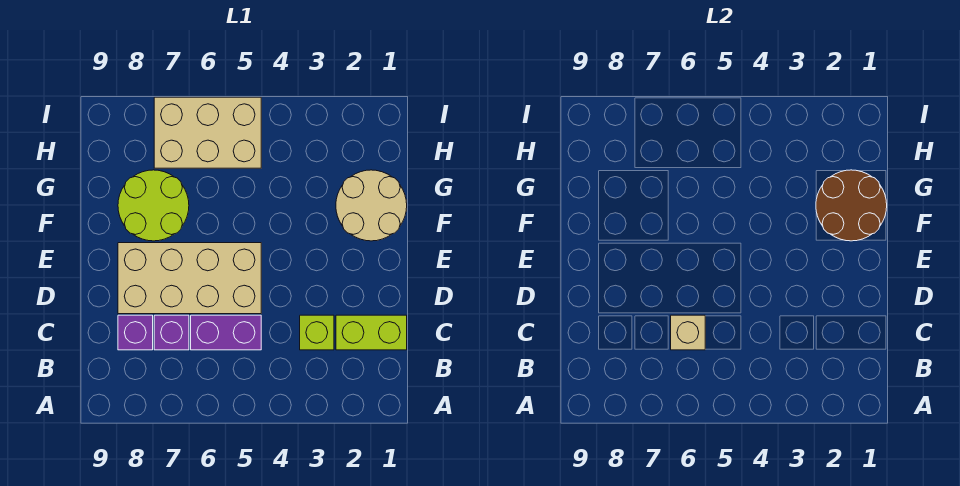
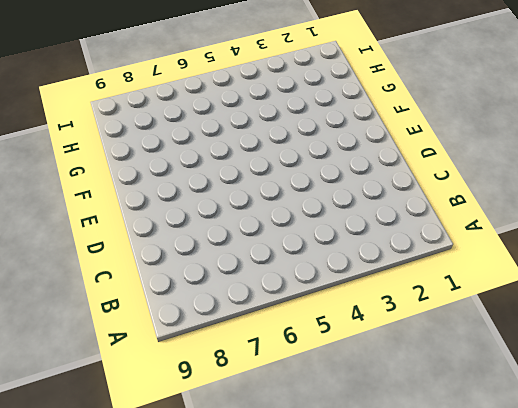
none -> lime brick C1:C2 level 1
none -> lime brick C3 level 1

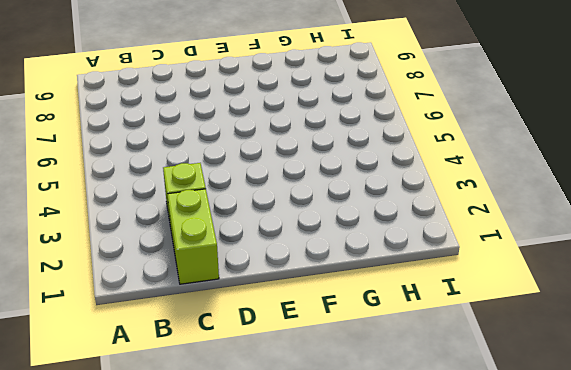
none -> purple brick C5:C6 level 1
none -> purple brick C7 level 1

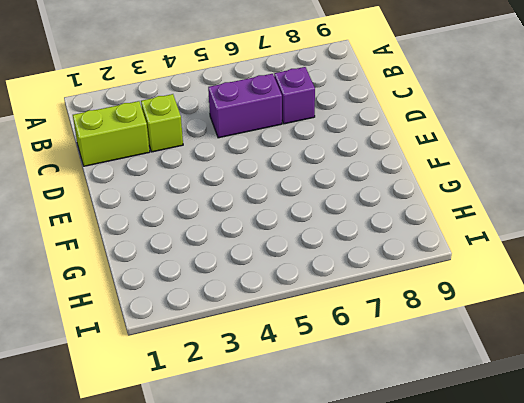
none -> purple brick C8 level 1
none -> tan brick D5:E8 level 1

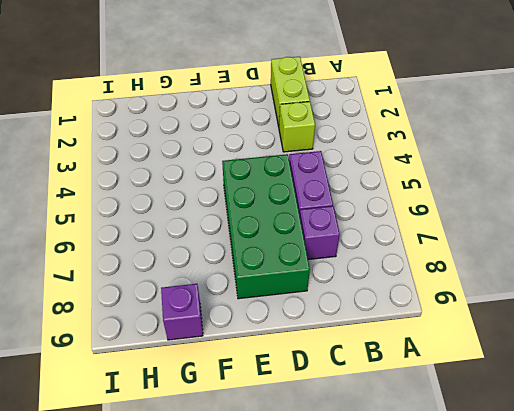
green brick D5:E8 level 1 -> tan brick D5:E8 level 1
purple brick G9 level 1 -> purple brick C8 level 1
none -> tan round brick F1:G2 level 1
none -> lime round brick F7:G8 level 1

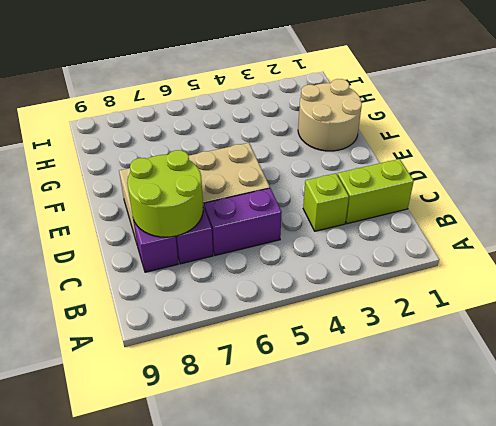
lime round brick C7:D8 level 2 -> lime round brick F7:G8 level 1
none -> tan brick H5:I7 level 1
none -> tan brick C6 level 2

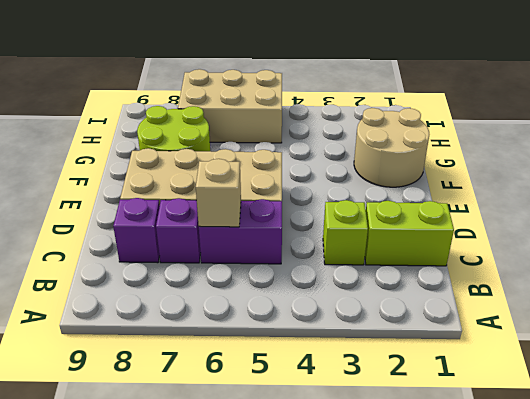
none -> brown round brick F1:G2 level 2

